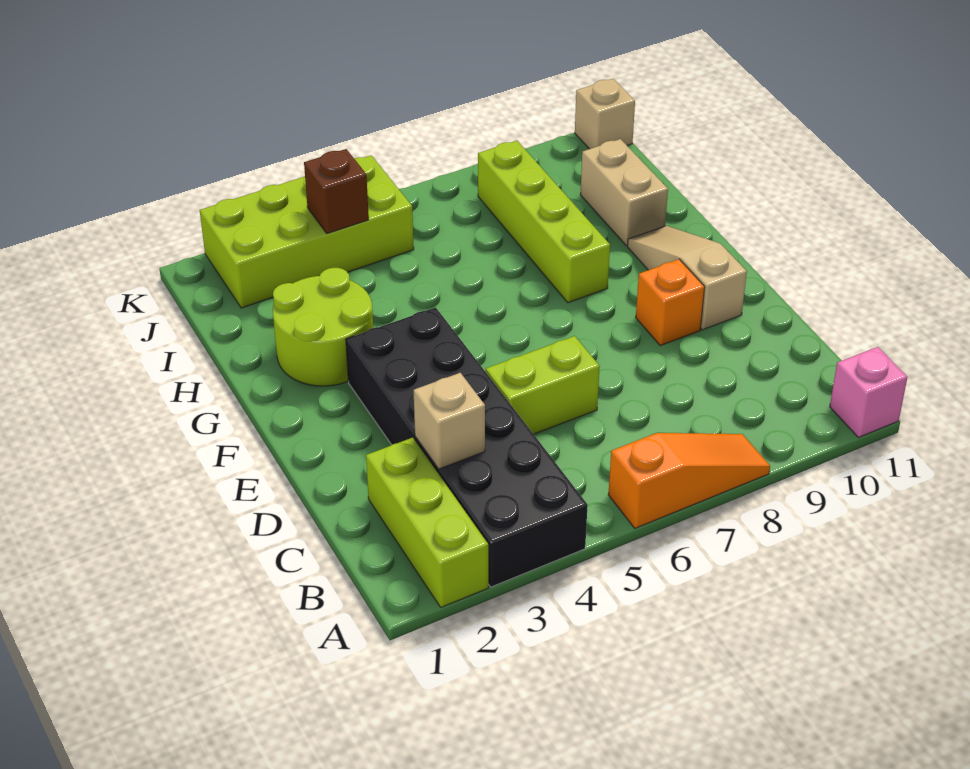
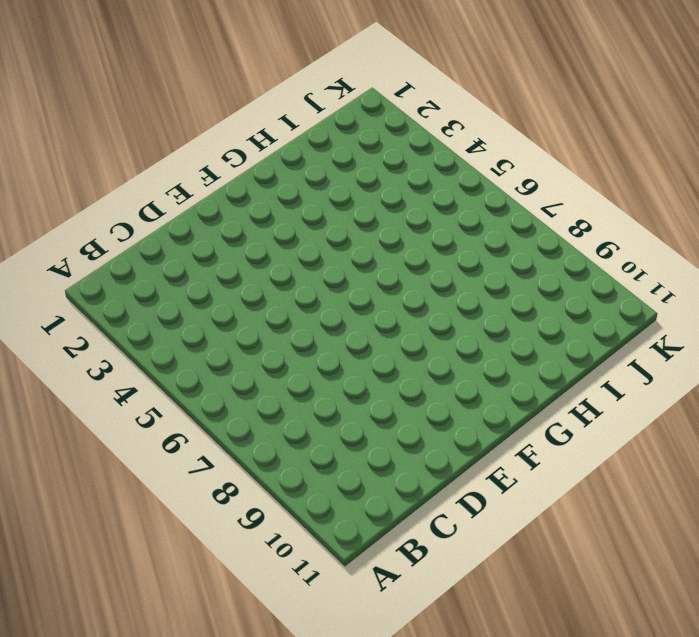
none -> lime brick A2:C2 level 1
none -> black brick A3:F4 level 1
none -> orange slope A6:A8 level 1 top 6

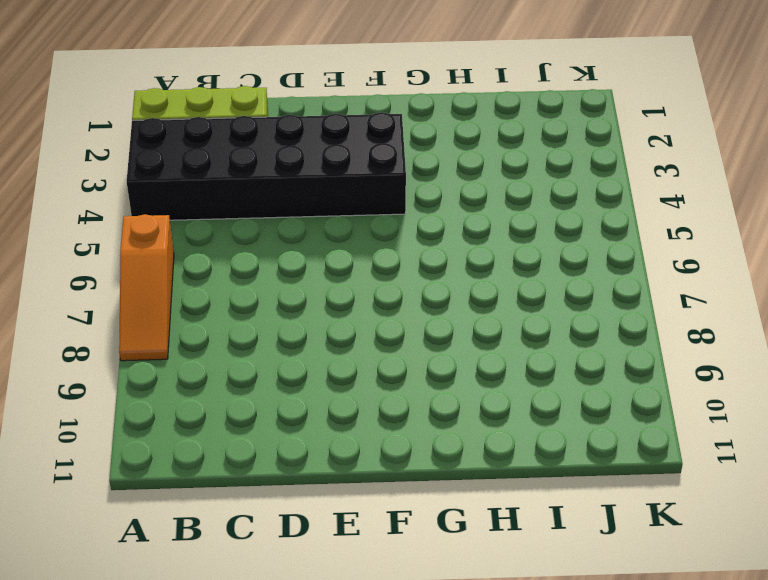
none -> pink brick A11 level 1
none -> lime brick D5:D6 level 1
none -> orange brick E9 level 1

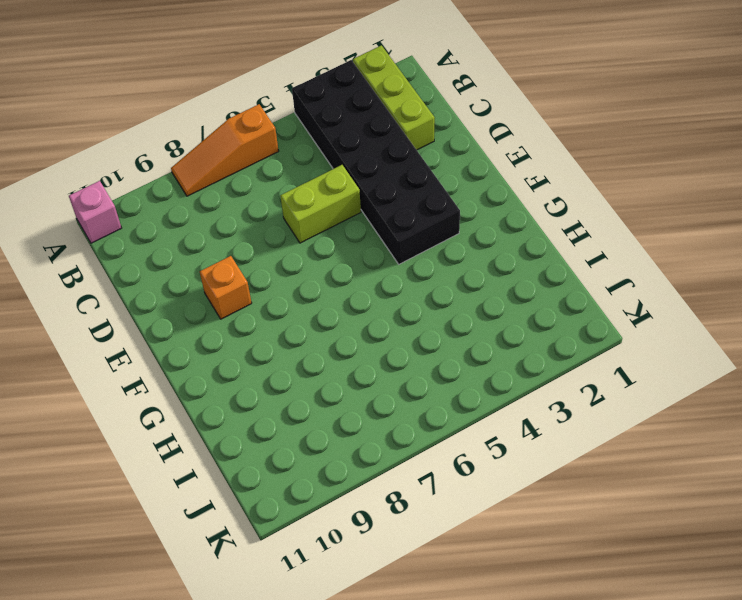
none -> tan slope E10:G10 level 1 top E
none -> lime round brick G2:H3 level 1
none -> lime brick G8:J8 level 1

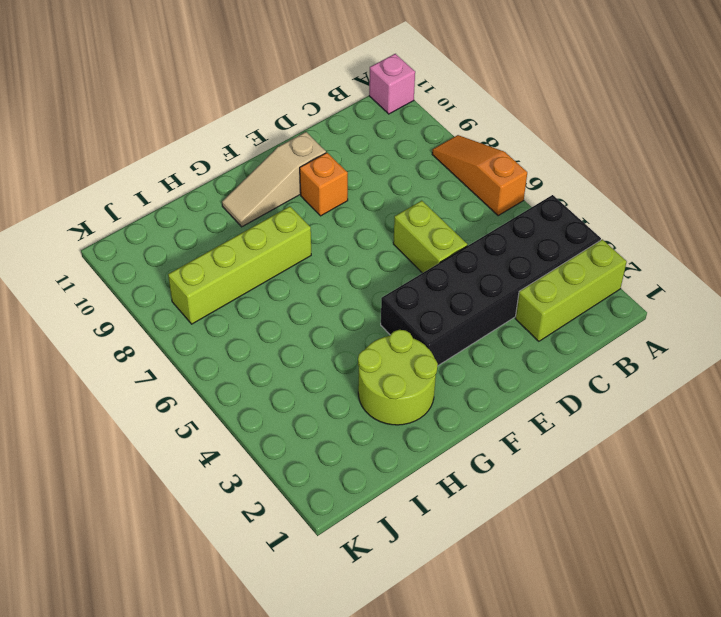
none -> tan brick H10:I10 level 1
none -> lime brick J2:K5 level 1
none -> tan brick K11 level 1

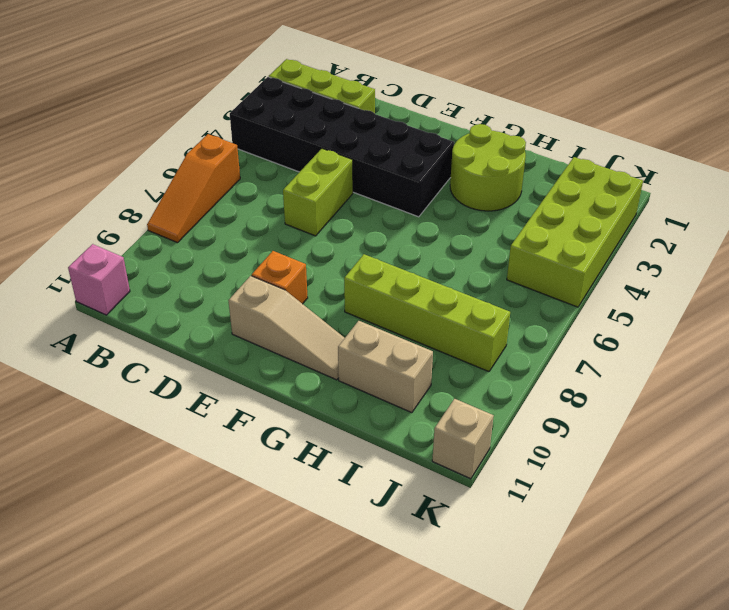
none -> tan brick C3 level 2
none -> brown brick J4 level 2

